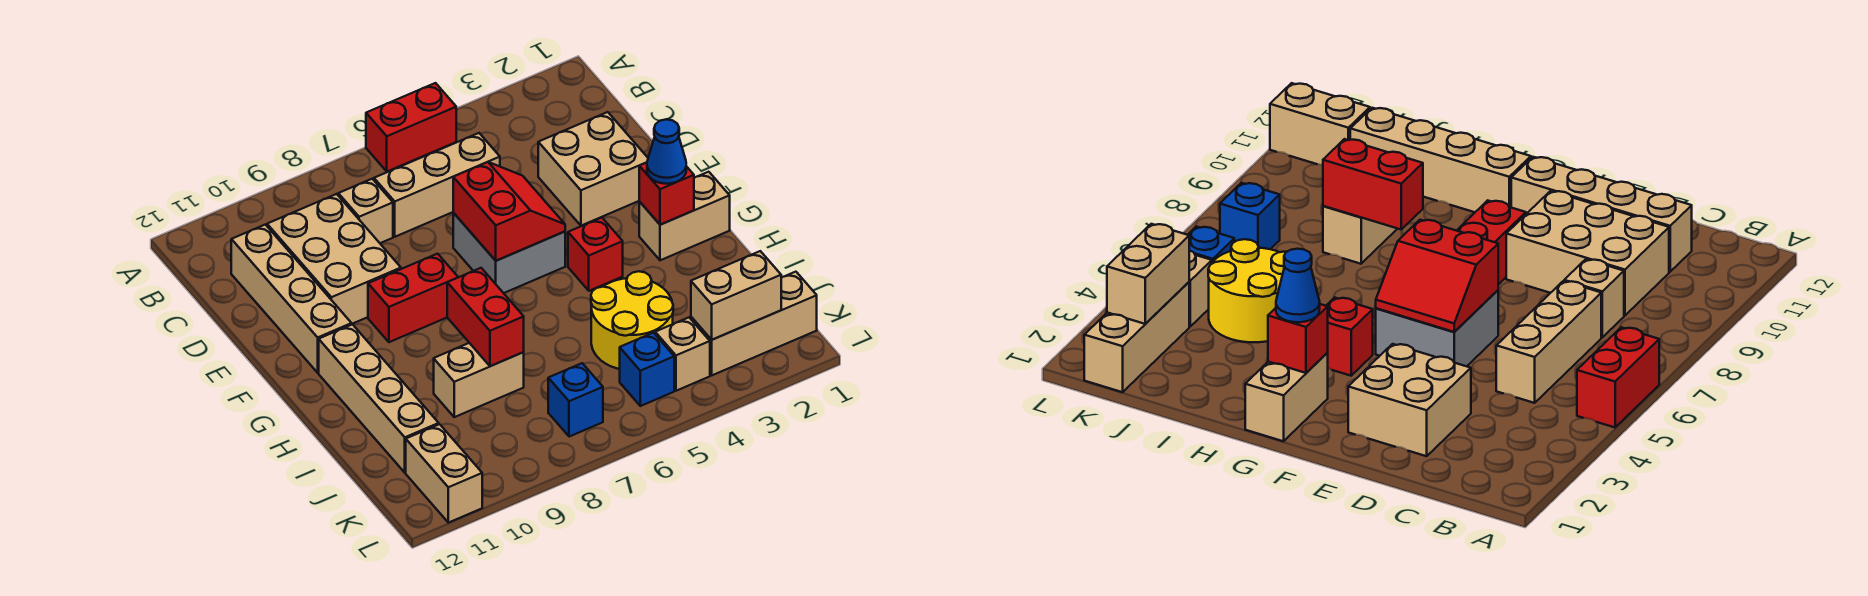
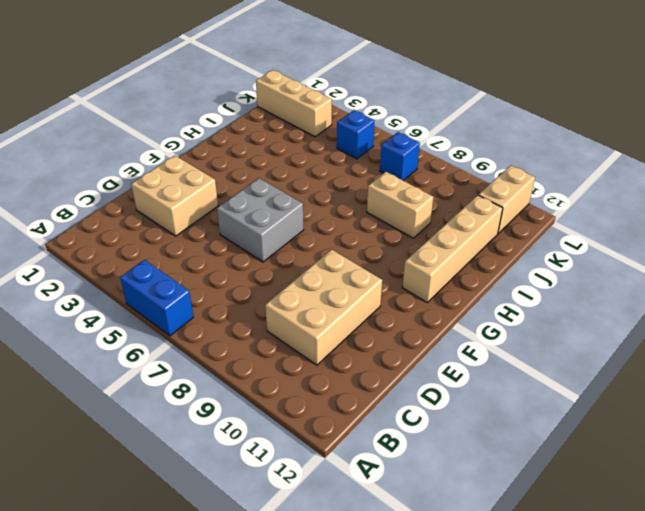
blue brick A5:A6 level 1 -> red brick A5:A6 level 1
none -> tan brick C5:C7 level 1
none -> tan brick C8 level 1
none -> tan brick C11:F11 level 1

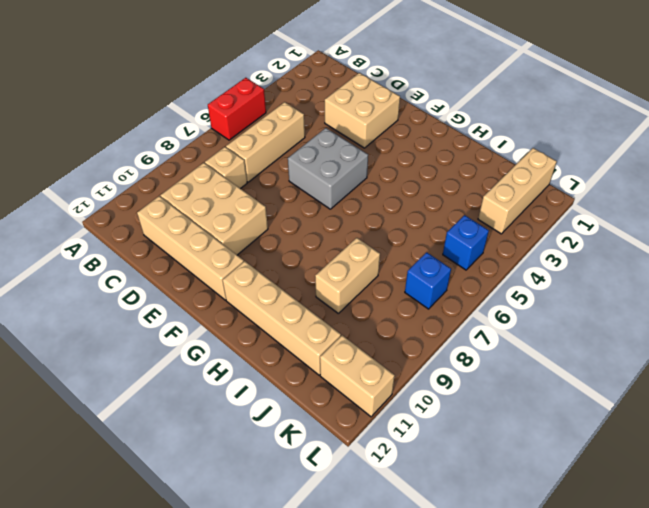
none -> red brick F8:F9 level 1
none -> tan brick G1:G2 level 1
none -> red brick G4 level 1

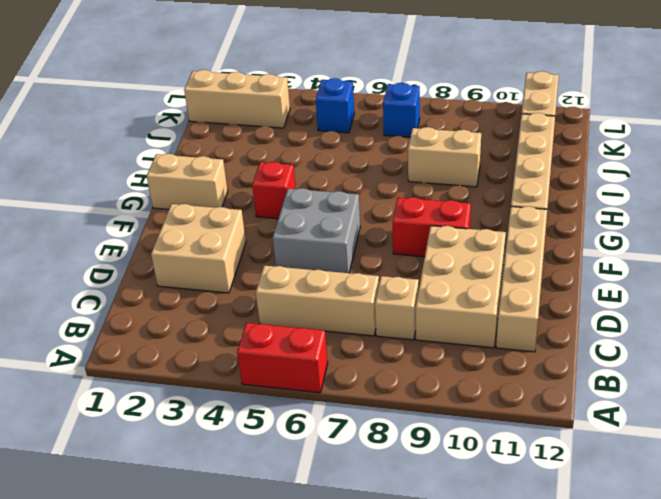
none -> yellow round brick I4:J5 level 1
none -> tan brick K4 level 1
none -> red slope E5:F6 level 2 top 6

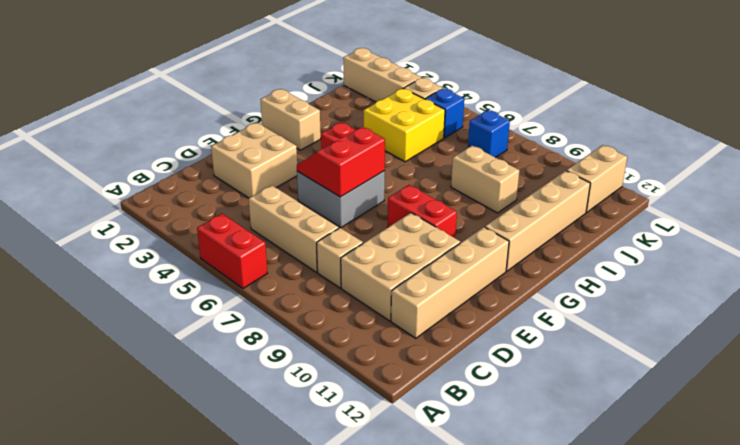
yellow brick I4:J5 level 1 -> yellow round brick I4:J5 level 1
none -> red brick G2 level 2
none -> red brick H8:I8 level 2
none -> tan brick K2:K3 level 2

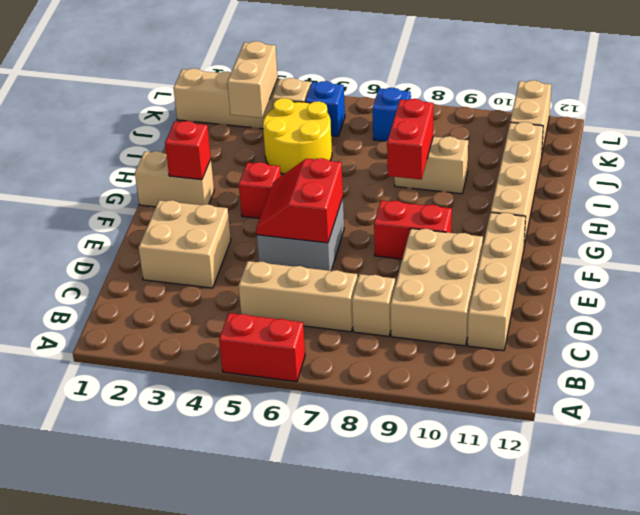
tan brick J3:K3 level 2 -> tan brick K2:K3 level 2
none -> blue cone G2 level 3

